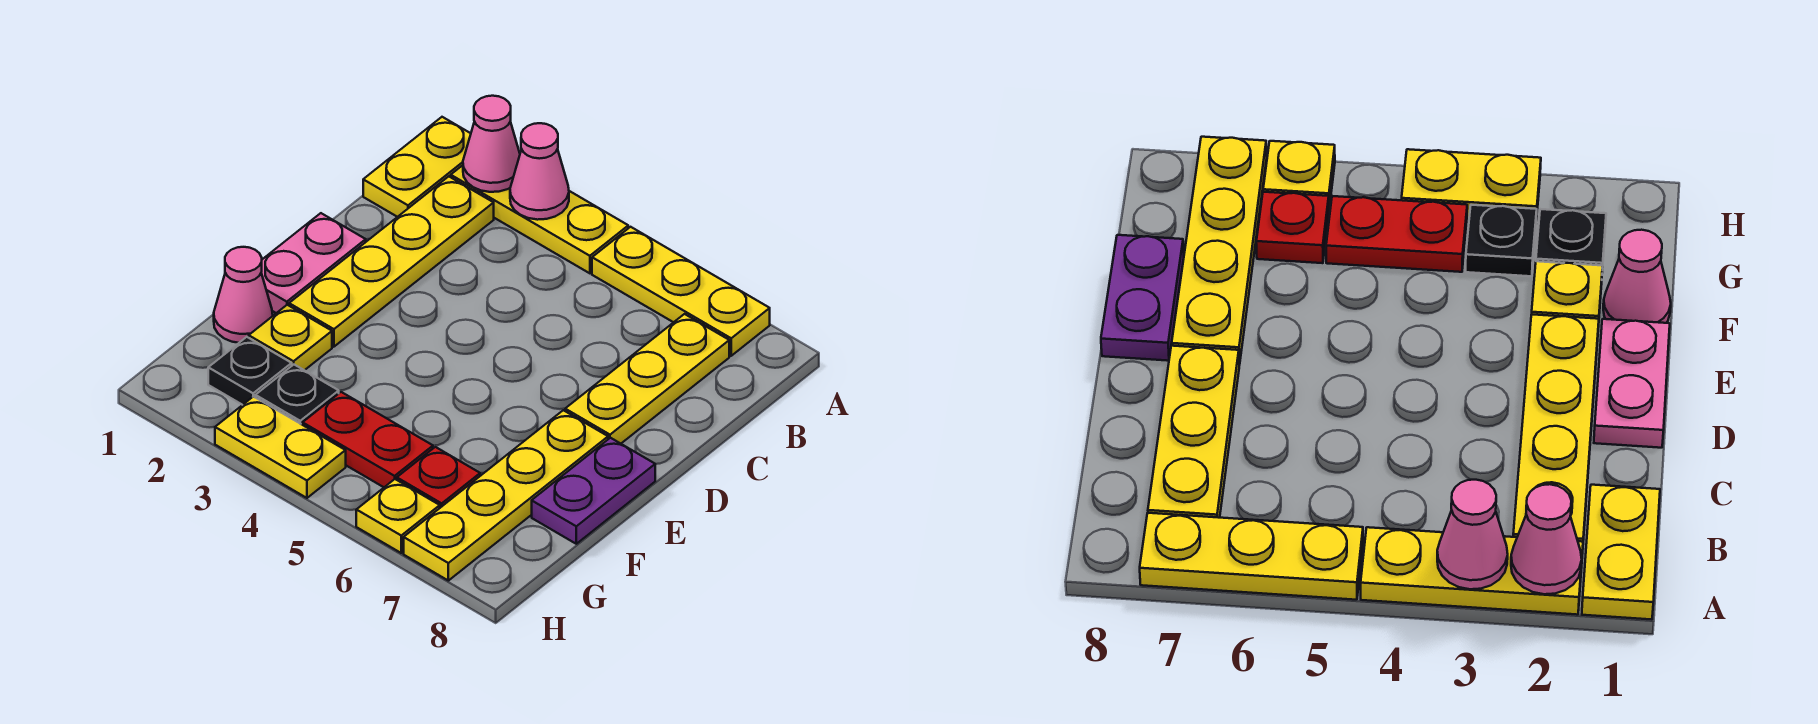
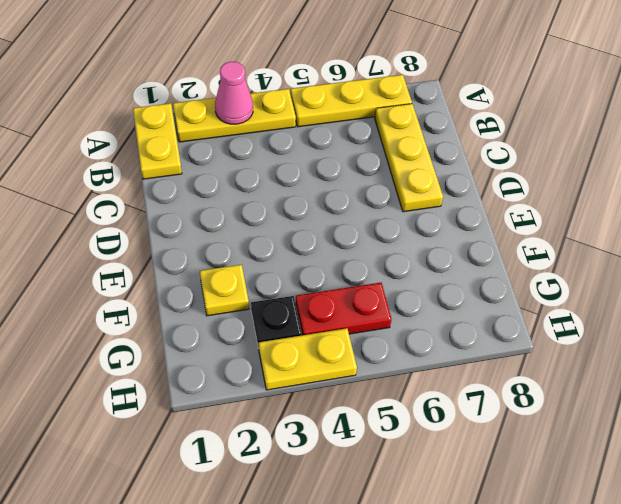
none -> yellow plate B2:E2 level 1
none -> pink plate D1:E1 level 1
none -> yellow plate E7:H7 level 1

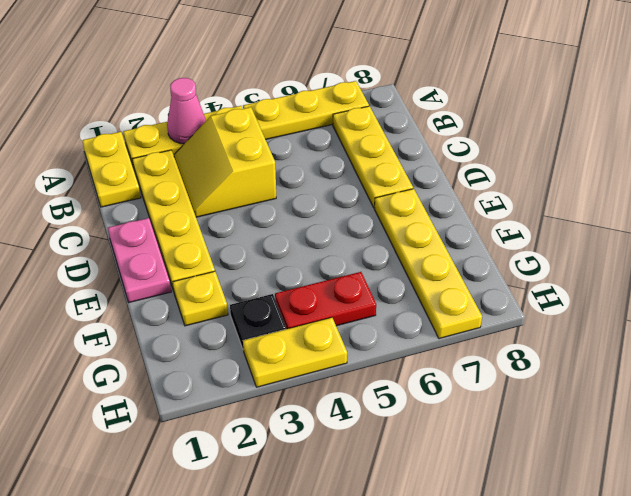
yellow slope B3:C4 level 1 top 4 -> none
none -> purple plate E8:F8 level 1
none -> pink cone F1 level 1
none -> black plate G2 level 1

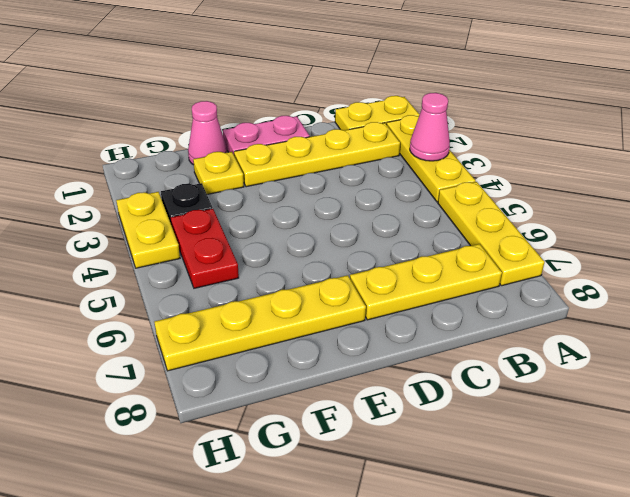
none -> purple plate E8:F8 level 1
none -> black plate G2 level 1
none -> red plate G6 level 1

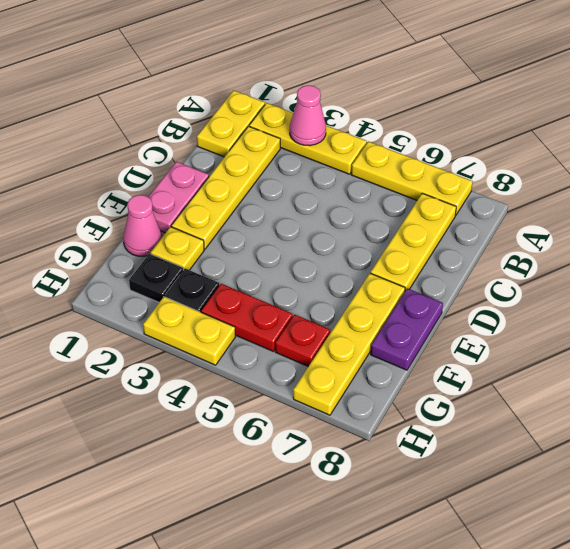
none -> yellow plate H6 level 1
none -> pink cone A2 level 2

